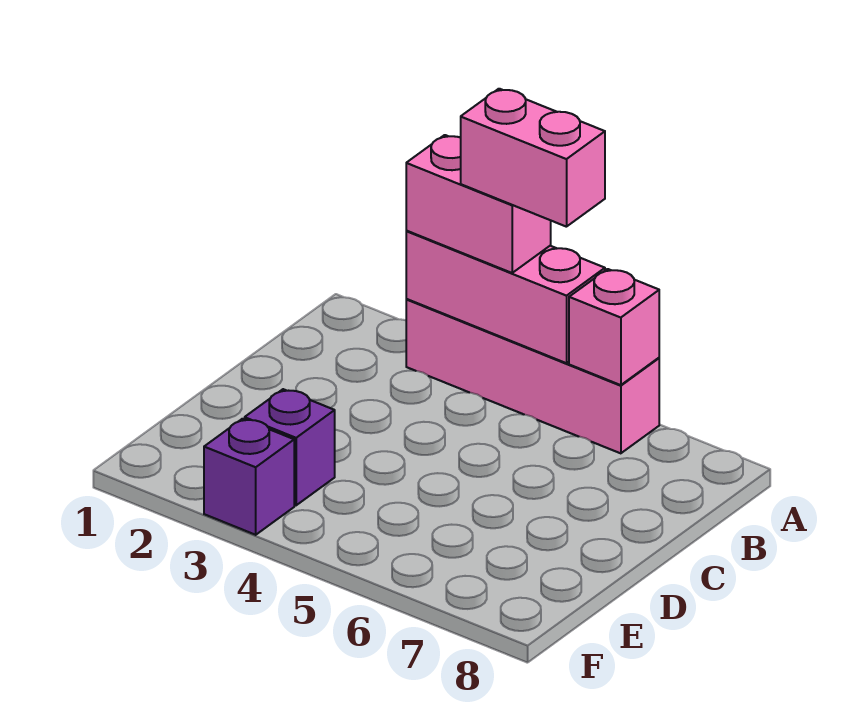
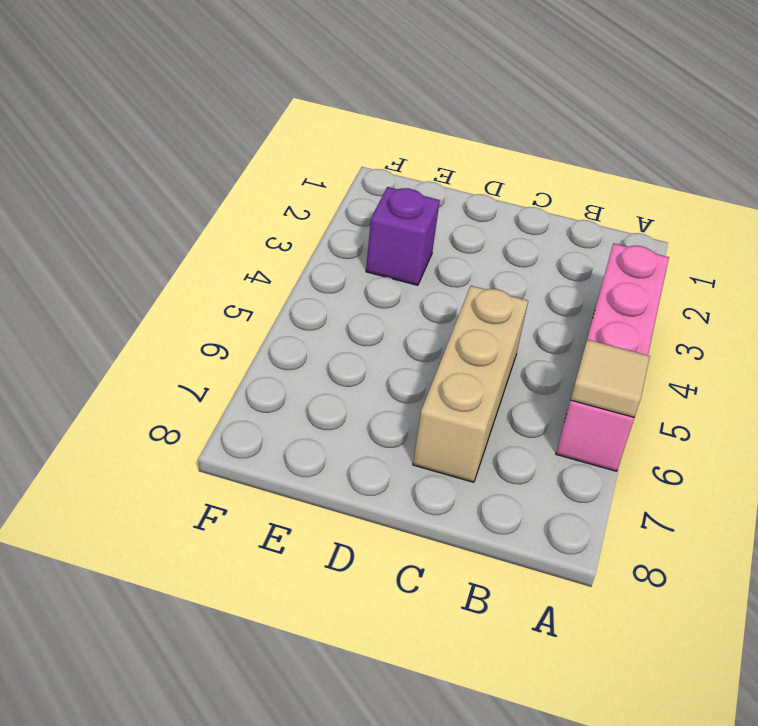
tan tile A6 level 2 -> pink brick A6 level 2
tan brick C5:C7 level 1 -> none
none -> purple brick F3 level 1
none -> pink brick A3:A5 level 2

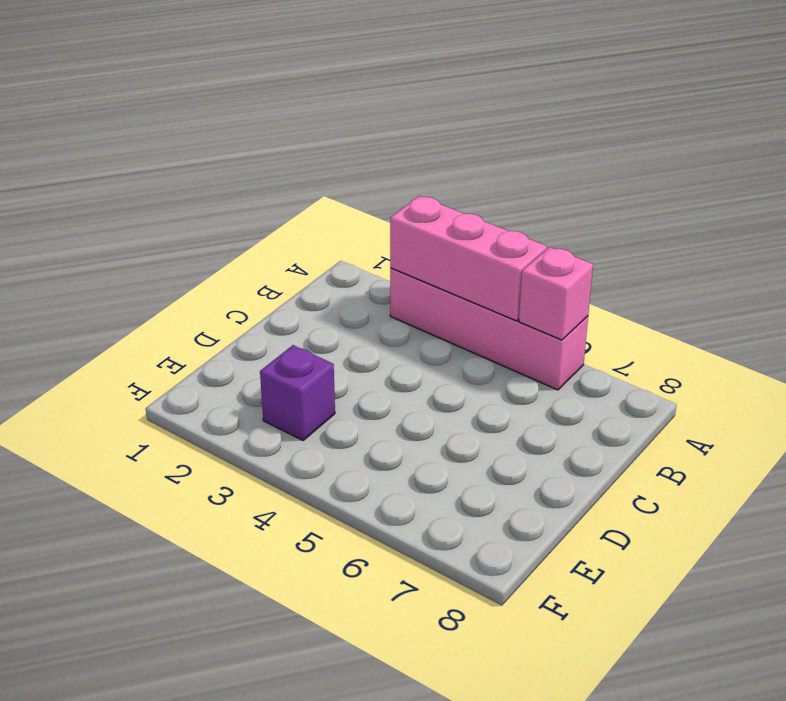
none -> purple brick F3 level 1
none -> pink brick A3:A4 level 3

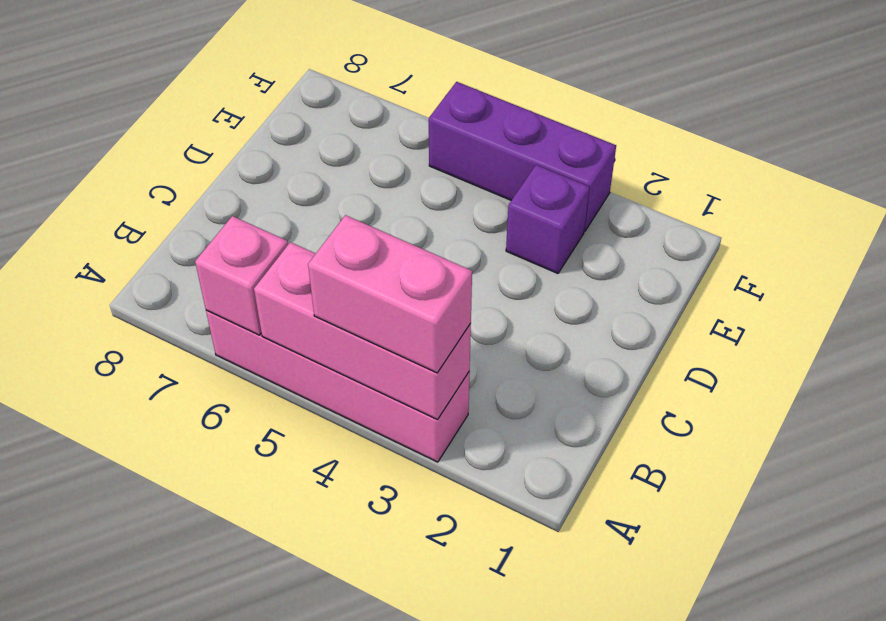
purple brick F3:F5 level 1 -> purple brick F3 level 1
none -> pink brick A4:A5 level 4

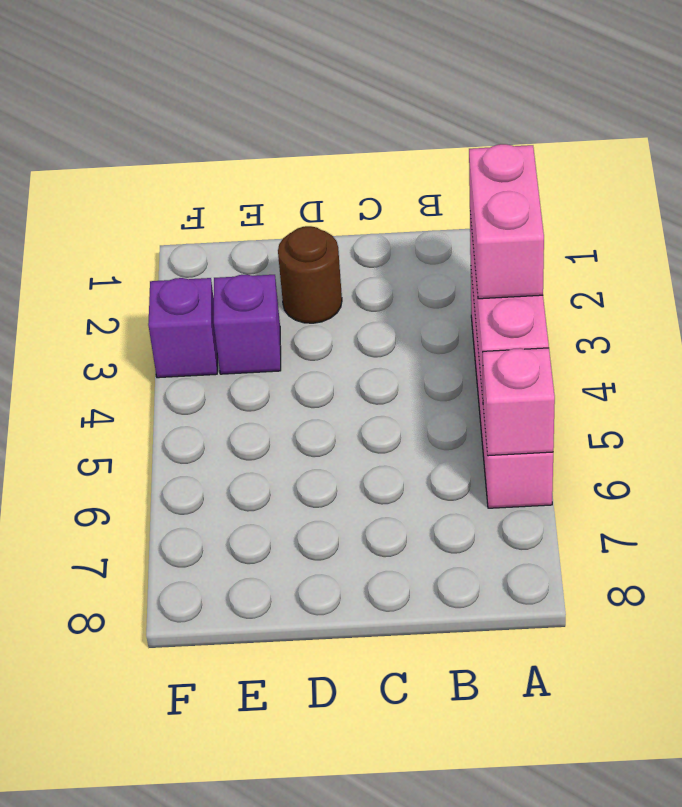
brown round brick D2 level 1 -> none
none -> pink brick A4:A5 level 4

